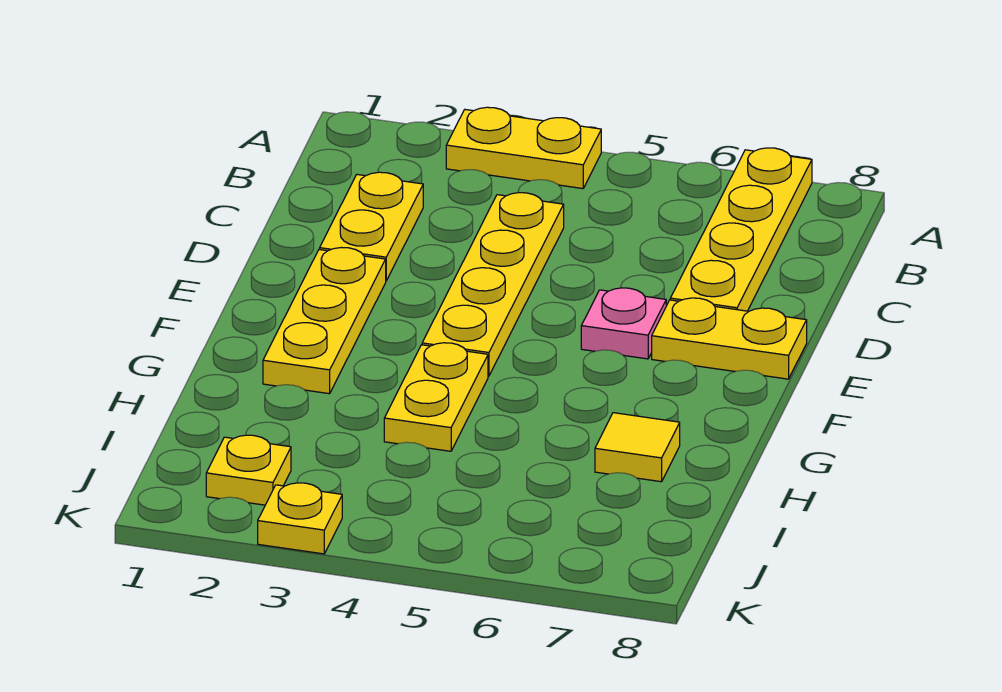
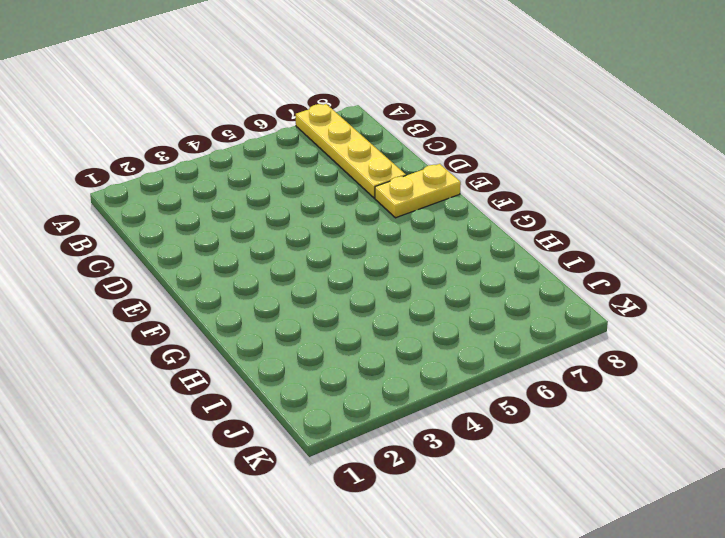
none -> yellow plate A3:A4 level 1
none -> yellow plate C2:D2 level 1

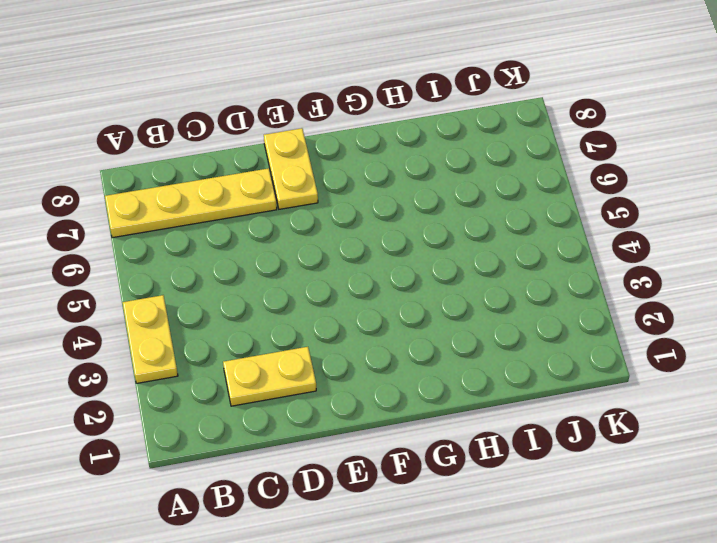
none -> yellow plate C4:F4 level 1
none -> yellow plate E2:G2 level 1

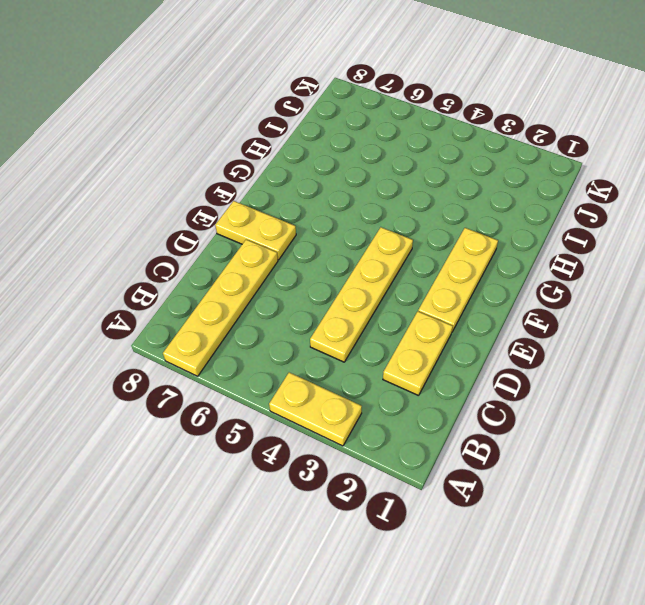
none -> pink plate E6 level 1
none -> yellow plate G4:H4 level 1

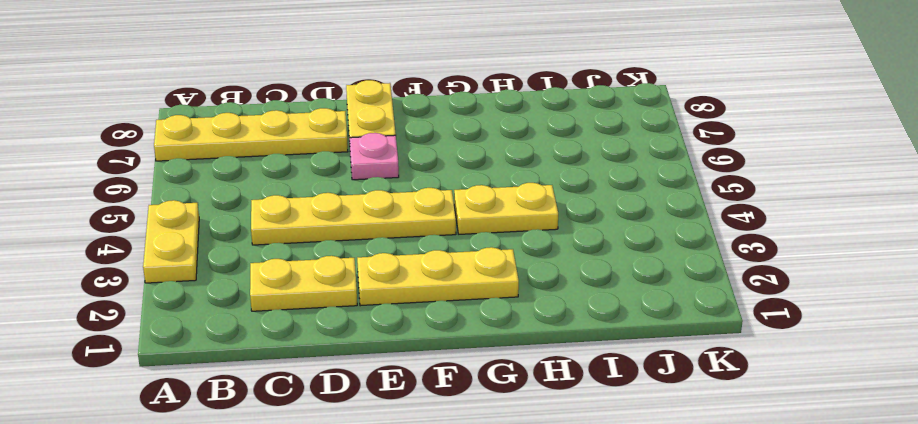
none -> yellow tile H7 level 1
none -> yellow plate J2 level 1

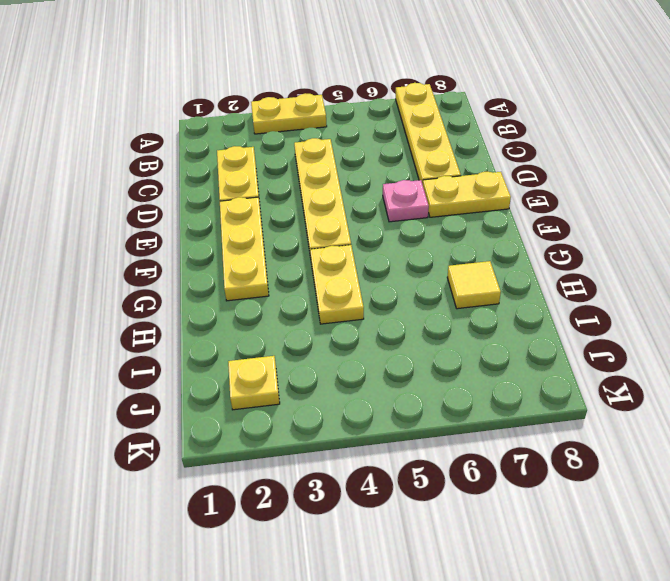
none -> yellow plate K3 level 1

